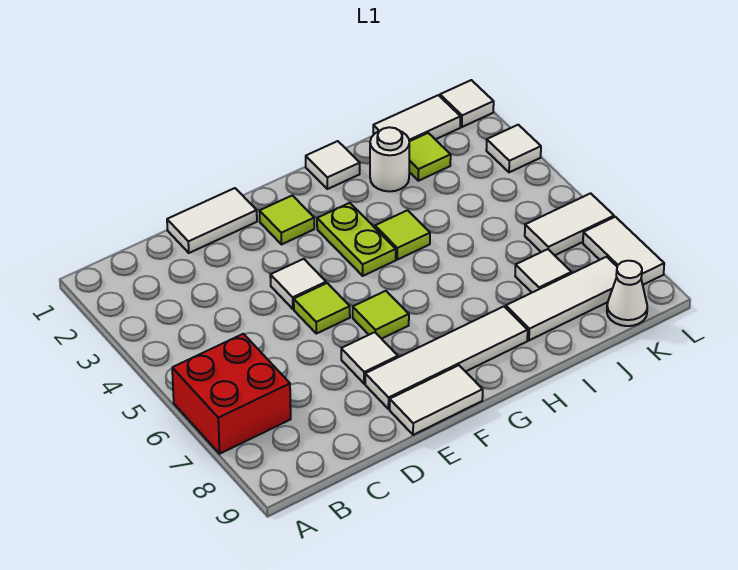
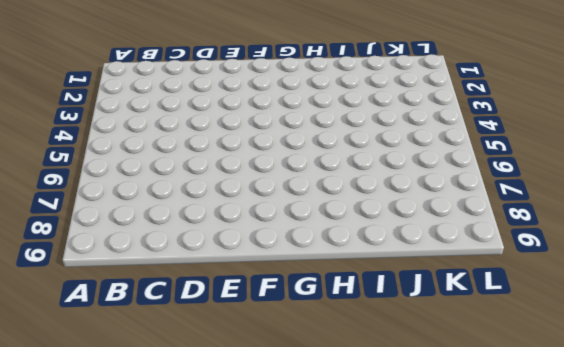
none -> red brick A6:B7 level 1
none -> white tile D1:E1 level 1
none -> white tile E4 level 1

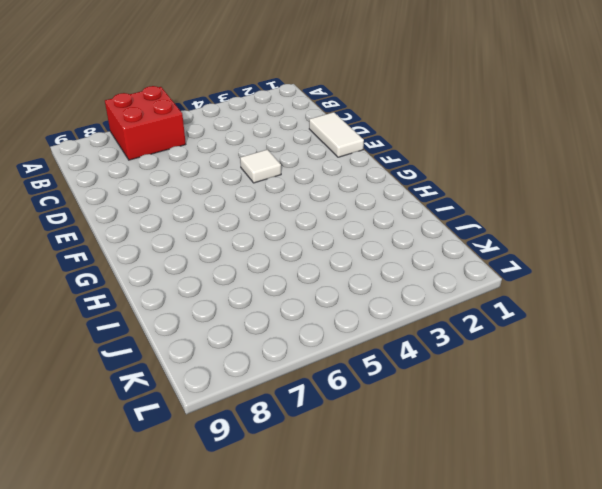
none -> lime tile E5 level 1
none -> white tile E7 level 1
none -> white tile E8:H8 level 1

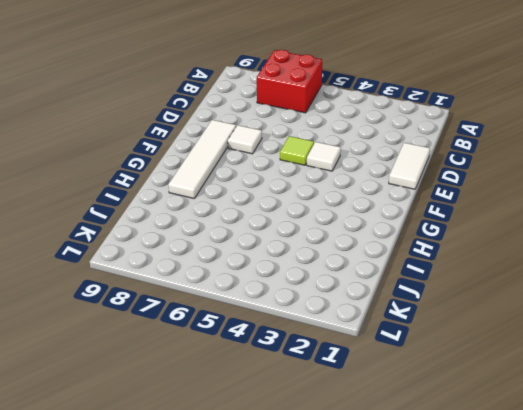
none -> white tile E9:F9 level 1
none -> lime tile F2 level 1
none -> lime tile F6 level 1

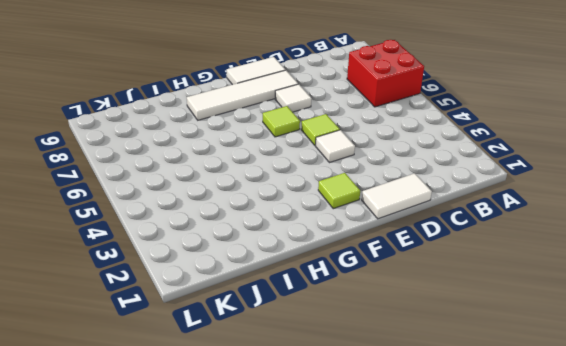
none -> lime plate G3:G4 level 1
none -> white tile H1 level 1
none -> lime tile H4 level 1

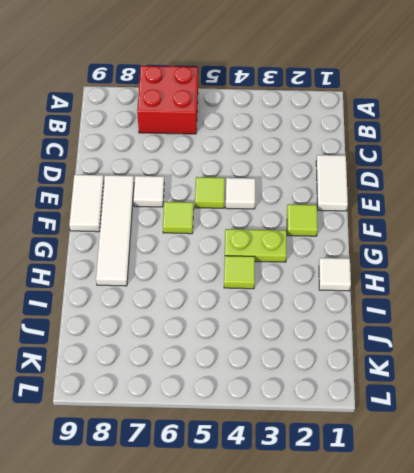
none -> white round brick I2 level 1
none -> white tile I8:K8 level 1
none -> white tile J1:K1 level 1

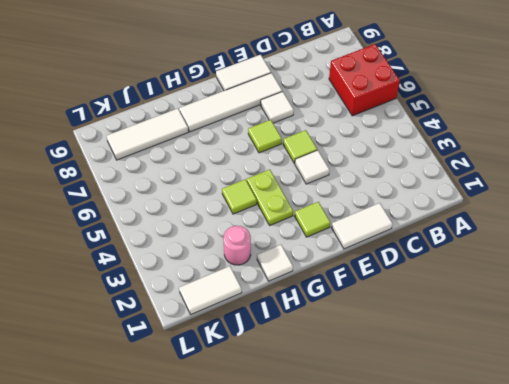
pink round brick I2 level 1 -> white round brick I2 level 1
none -> lime tile J2 level 1
none -> white tile J7 level 1
none -> white tile K6:L6 level 1

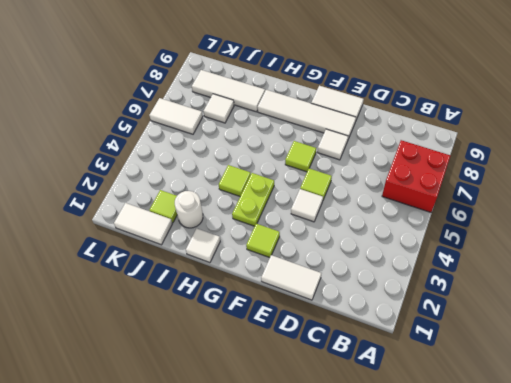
none -> white cone K9 level 1
none -> white tile L1 level 1
none -> white tile L3 level 1

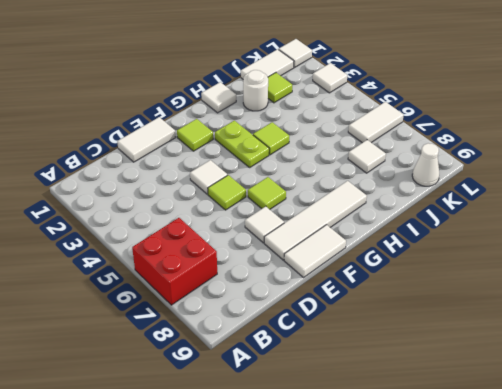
none -> white tile I8:K8 level 1
none -> white tile L7:L8 level 1

